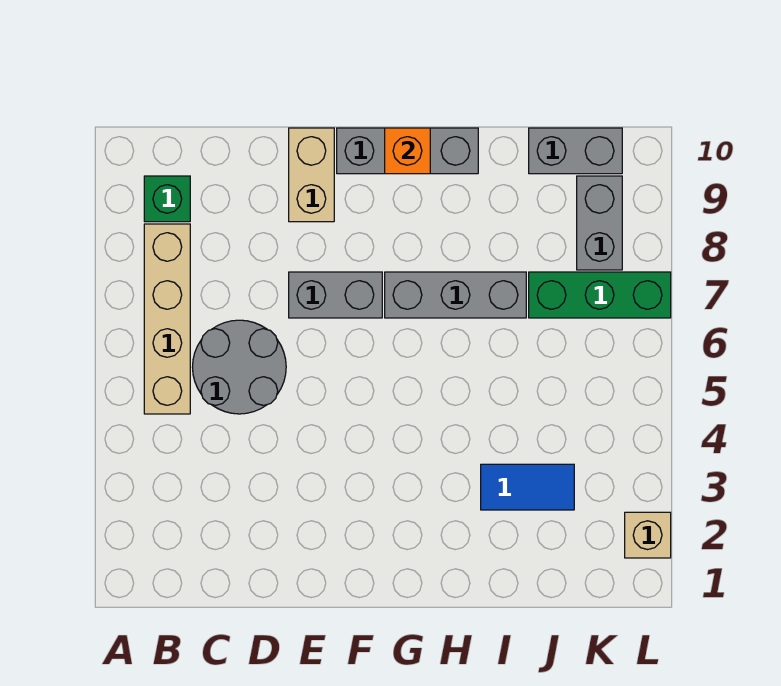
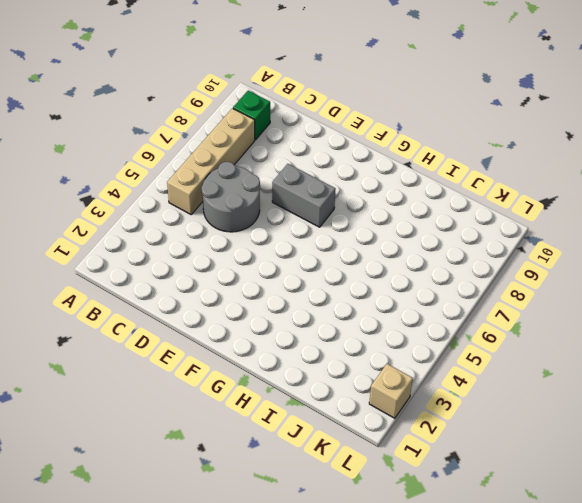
none -> tan brick E9:E10 level 1
none -> grey brick F10:H10 level 1
none -> grey brick G7:I7 level 1

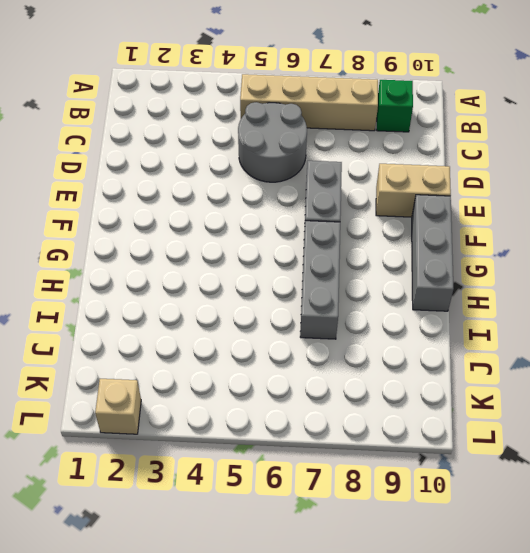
none -> blue tile I3:J3 level 1
none -> green brick J7:L7 level 1
none -> grey brick J10:K10 level 1

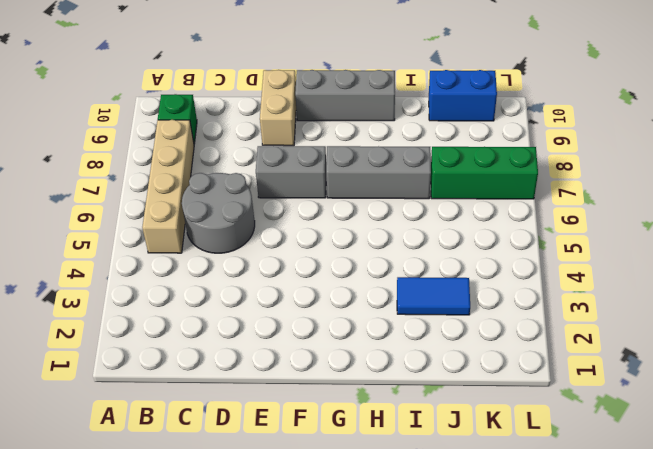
blue brick J10:K10 level 1 -> grey brick J10:K10 level 1
none -> grey brick K8:K9 level 1
none -> tan brick L2 level 1
none -> orange brick G10 level 2

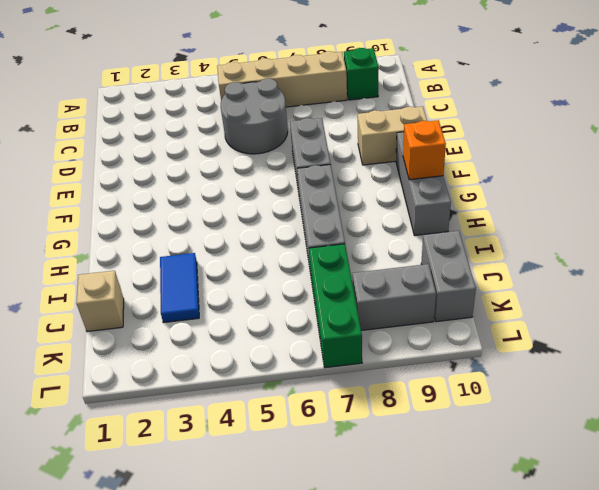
tan brick J1 level 1 -> tan brick L2 level 1

